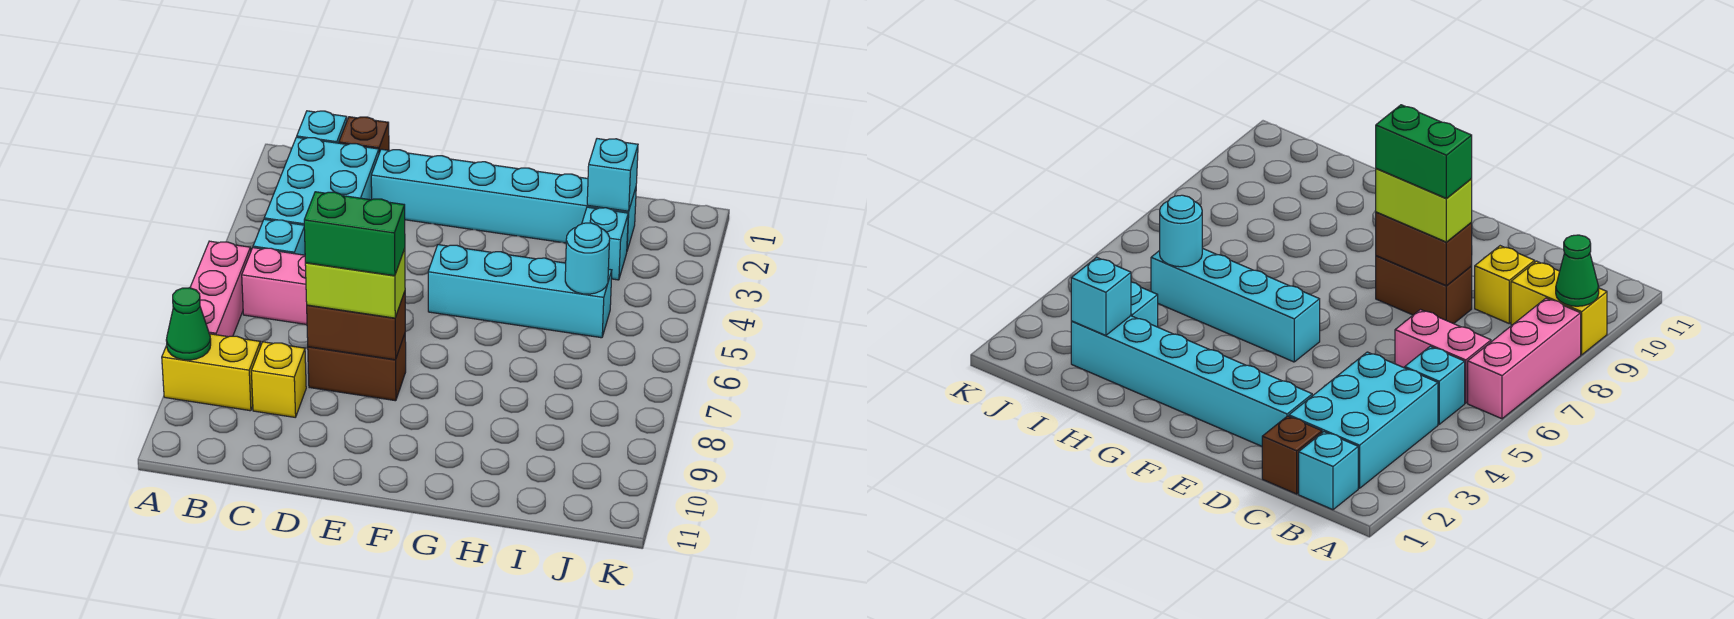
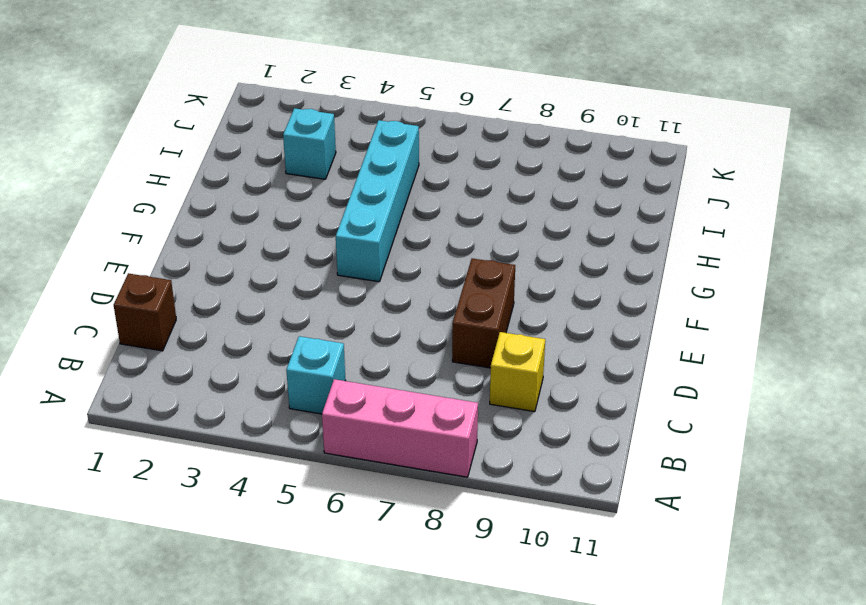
none -> yellow brick A9:B9 level 1
none -> cyan brick B1 level 1
none -> cyan brick B2:C4 level 1

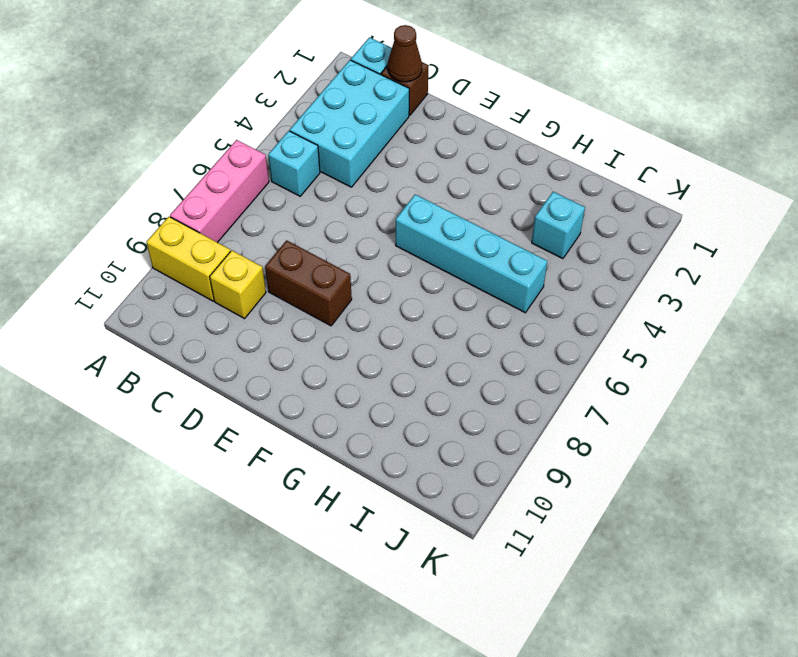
brown cone C1 level 2 -> none
none -> pink brick B6:C6 level 1
none -> cyan brick D2:I2 level 1
none -> green cone A9 level 2

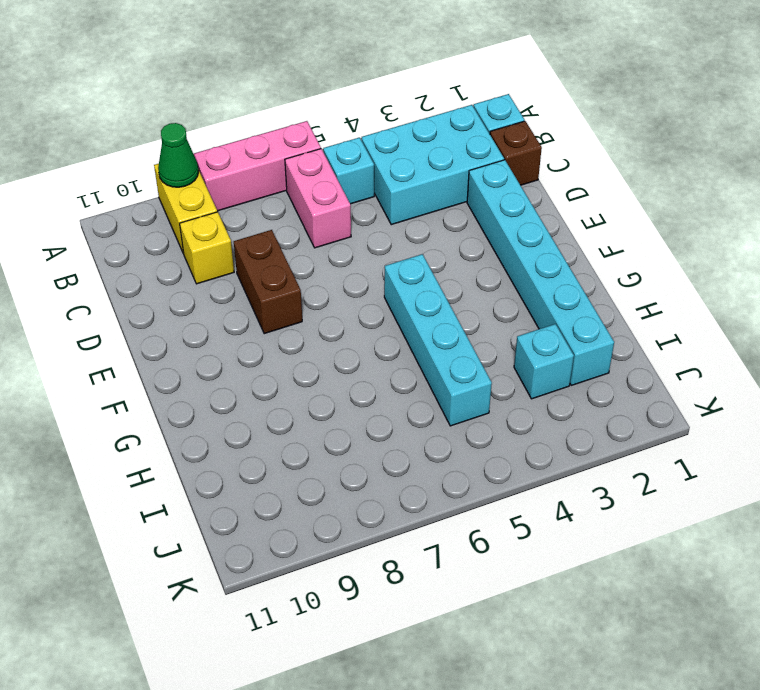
none -> brown brick D8:E8 level 2
none -> cyan brick I2 level 2
none -> cyan round brick I5 level 2

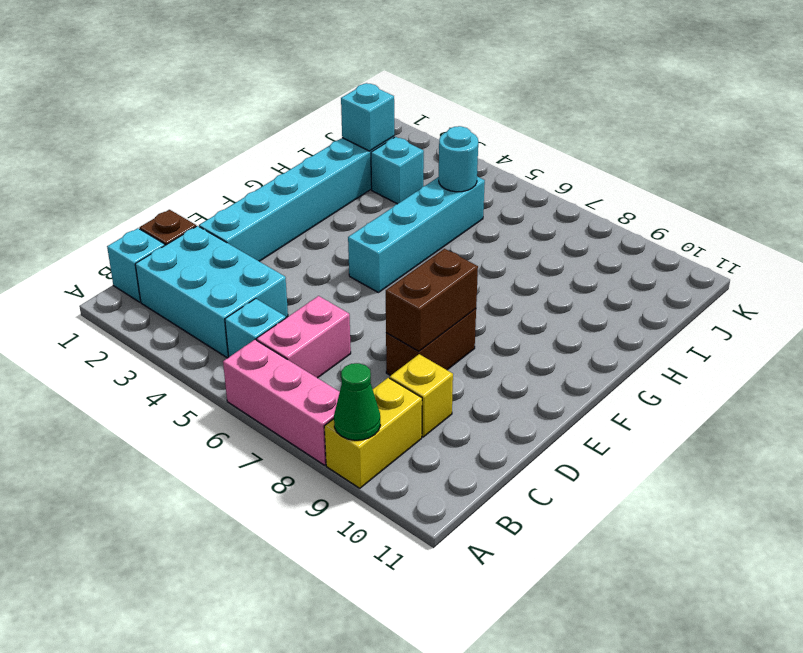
none -> lime brick D8:E8 level 3
none -> green brick D8:E8 level 4

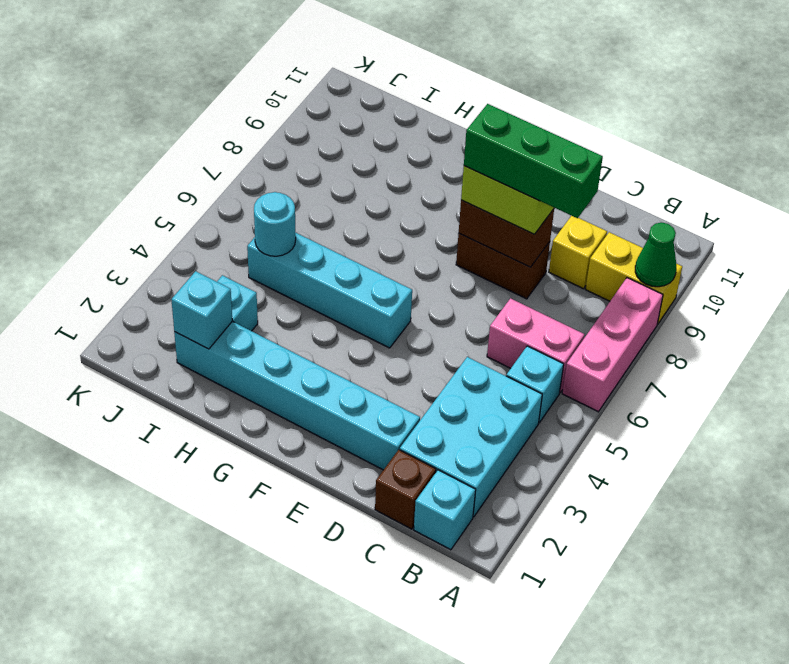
green brick C8:E8 level 4 -> green brick D8:E8 level 4

